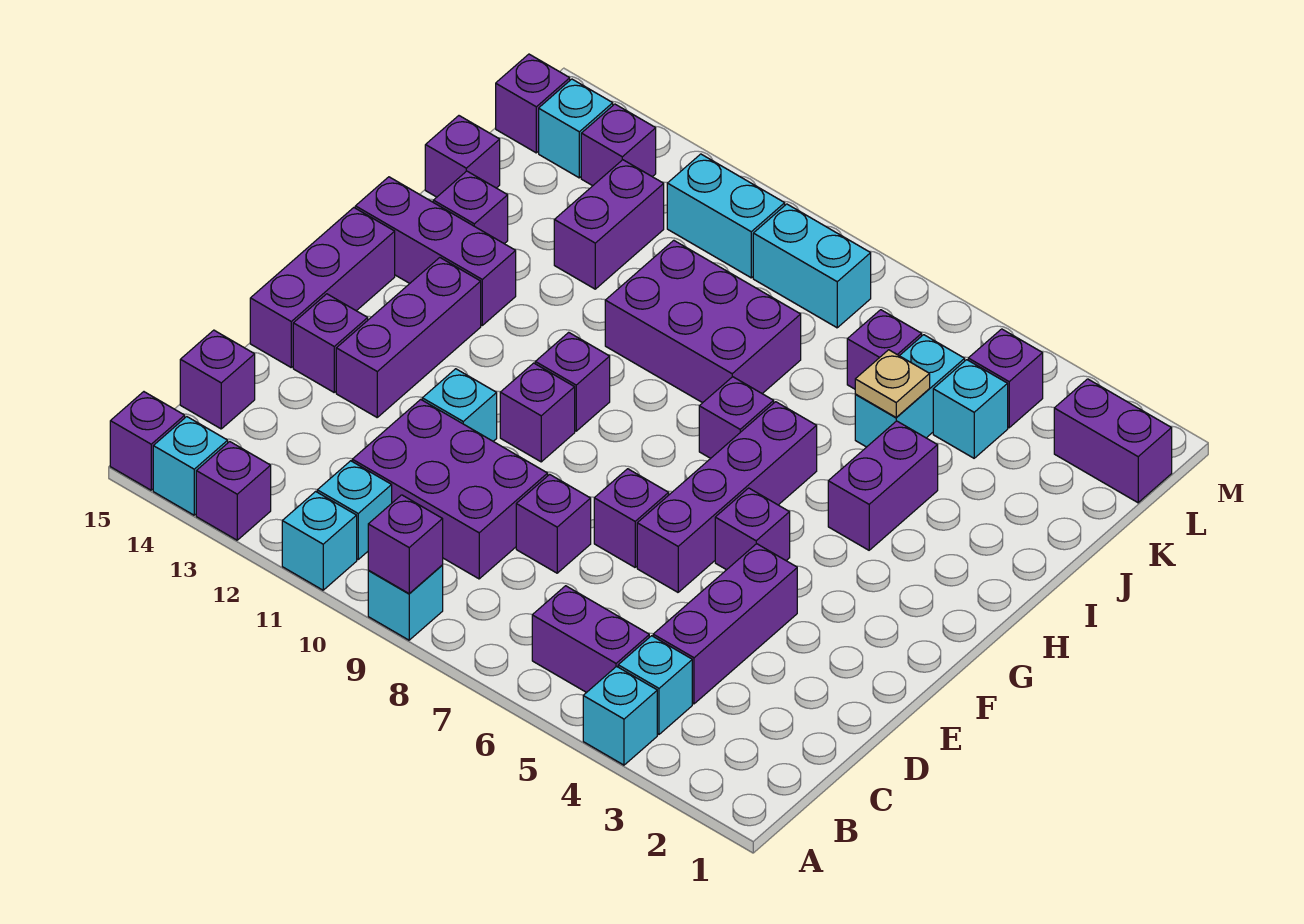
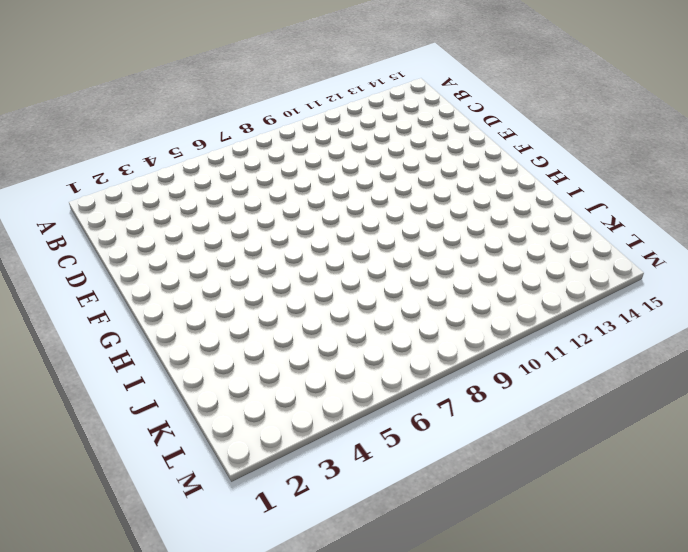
none -> cyan brick A4 level 1
none -> cyan brick A9 level 1
none -> cyan brick A11 level 1
none -> purple brick A13 level 1

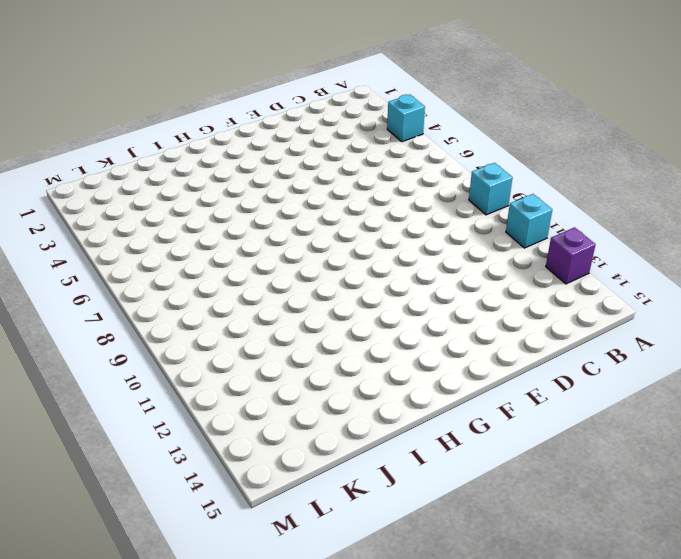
none -> cyan brick A14 level 1
none -> purple brick A15 level 1
none -> cyan brick B4 level 1
none -> purple brick B5:B6 level 1

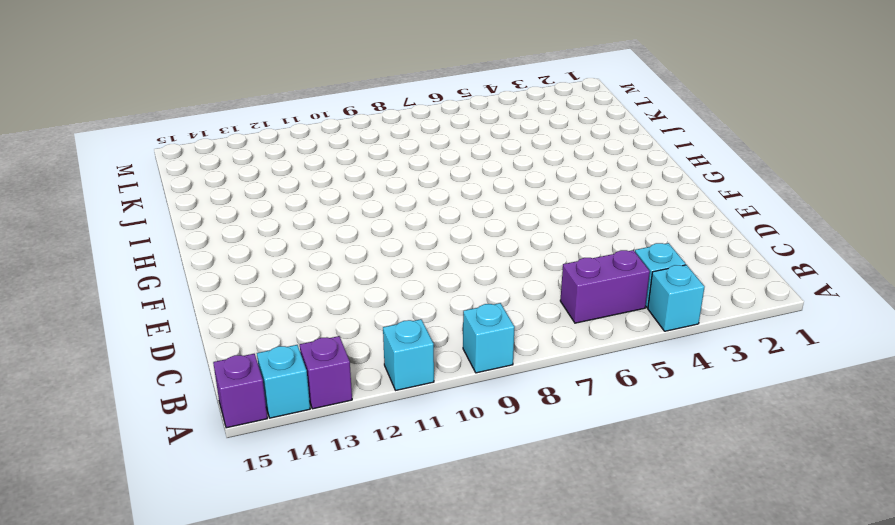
none -> cyan brick B11 level 1
none -> purple brick C4:E4 level 1
none -> purple brick C9:D11 level 1
none -> purple brick C15 level 1

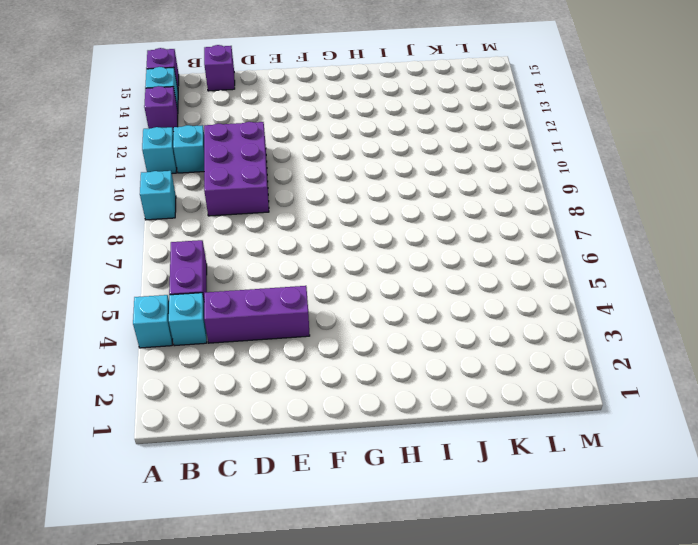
none -> purple brick D8 level 1
none -> purple brick E6:H6 level 1
none -> purple brick E7 level 1
none -> cyan brick E11 level 1

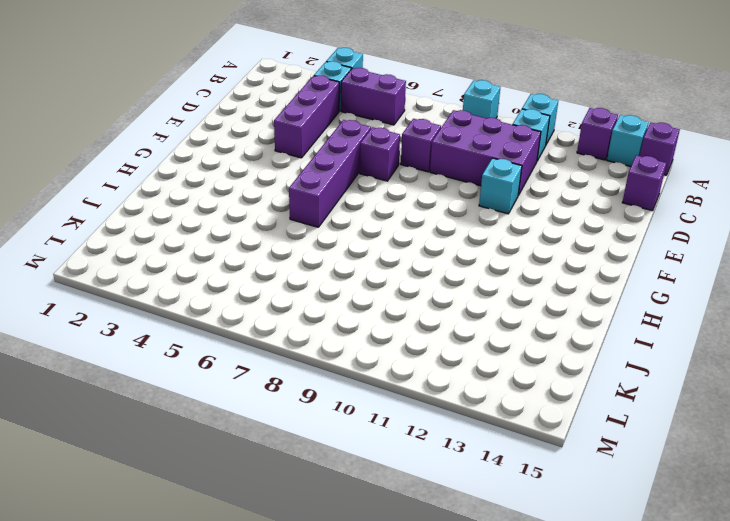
none -> purple brick E13:G13 level 1
none -> purple brick E14 level 1
none -> purple brick E15:G15 level 1
none -> purple brick F5 level 1

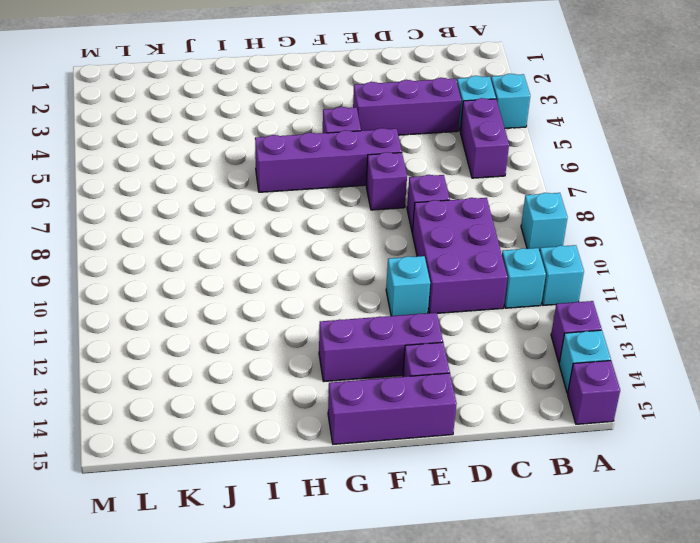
none -> purple brick C15 level 1
none -> purple brick F10 level 1
none -> purple brick G10 level 1
none -> purple brick H4:I4 level 1

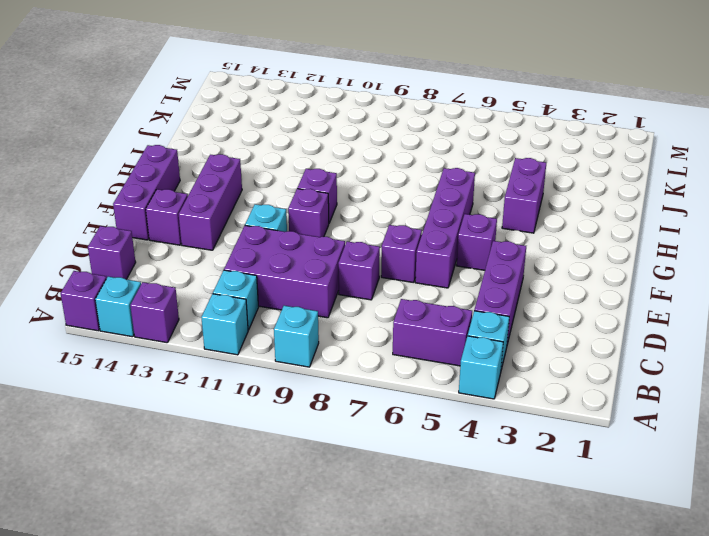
none -> purple brick H7 level 1
none -> purple brick H13:H15 level 1
none -> purple brick I8:J10 level 1
none -> purple brick I14 level 1

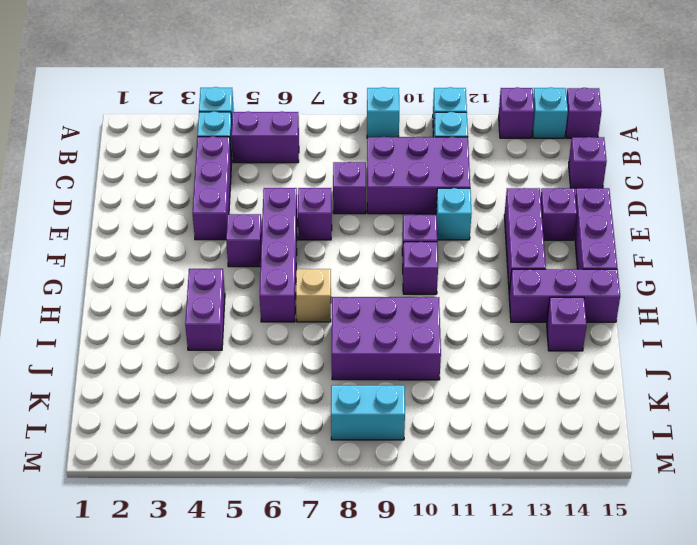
tan brick H7 level 1 -> purple brick H7 level 1
none -> cyan brick J5:K5 level 1
none -> purple brick J12:K12 level 1
none -> purple brick J15 level 1
none -> cyan brick K4 level 1

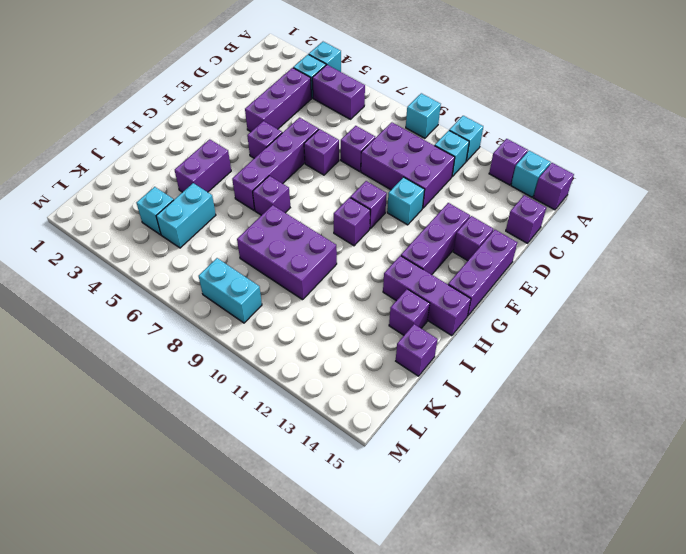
none -> purple brick J12:K12 level 1
none -> purple brick K6 level 1
none -> purple brick L1:L2 level 1
none -> purple brick L4 level 1

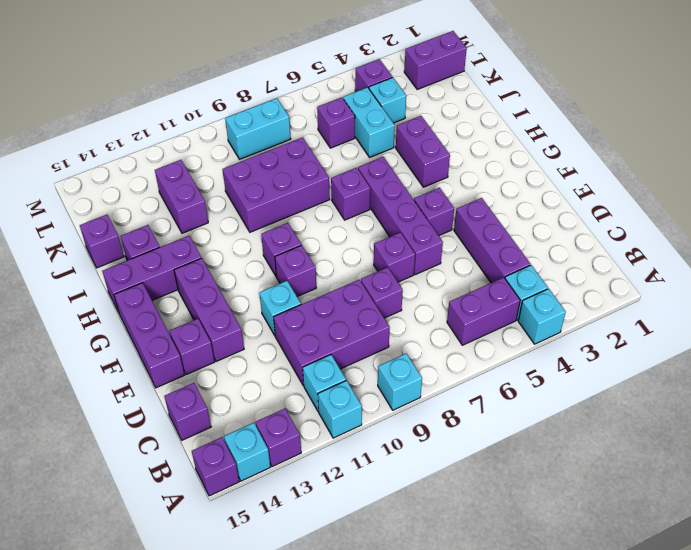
none -> cyan brick L10:L11 level 1
none -> purple brick L13 level 1
none -> cyan brick L14 level 1
none -> purple brick L15 level 1

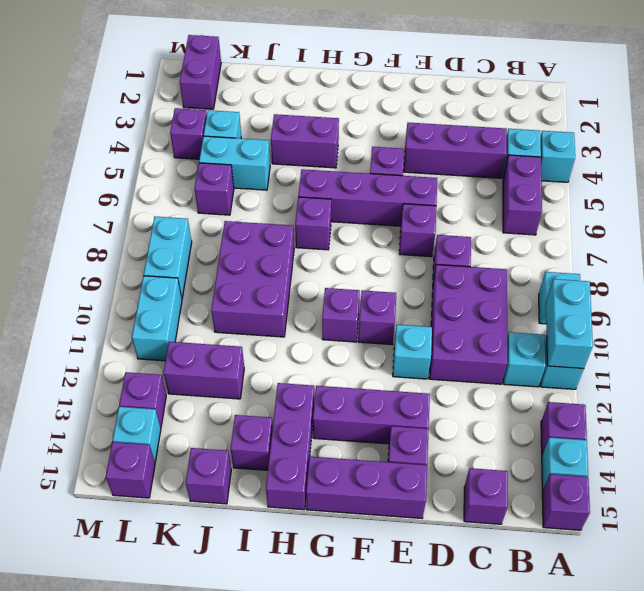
cyan brick A10:A11 level 2 -> none
none -> purple brick A9 level 2
none -> tan plate J5 level 2

